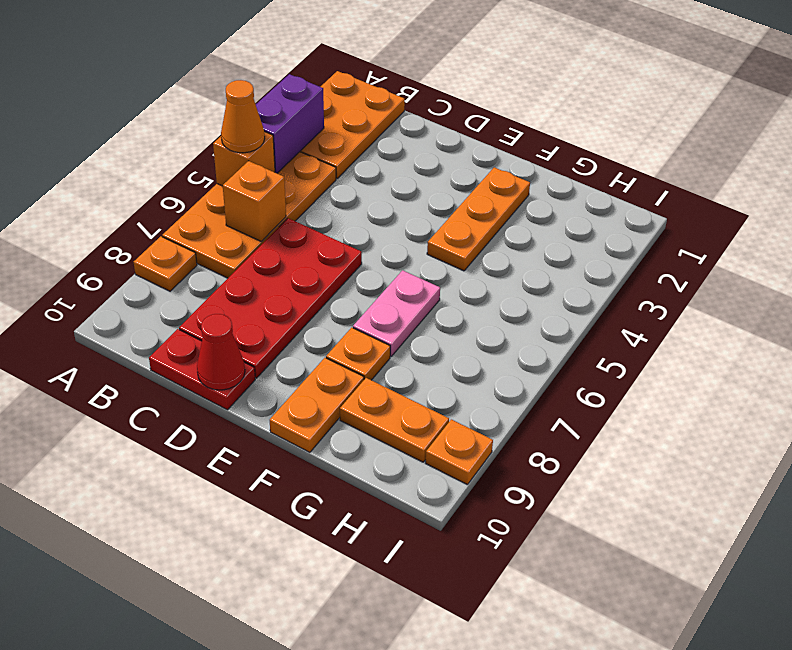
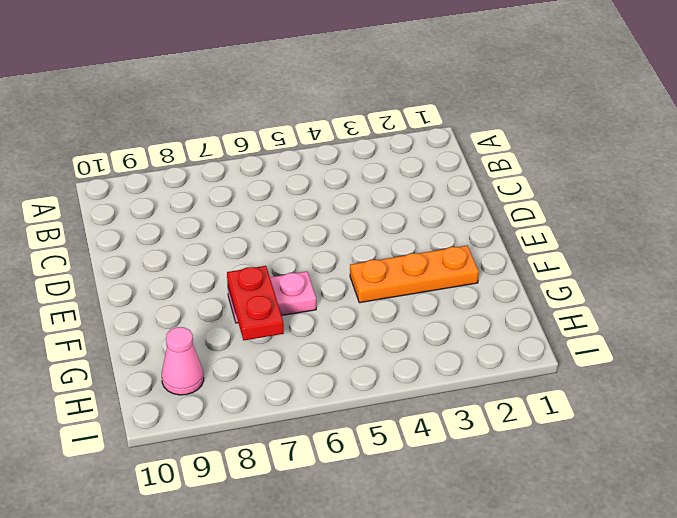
red plate F7:G7 level 2 -> red plate C10:D10 level 1
pink cone H9 level 1 -> orange plate G9:H9 level 1
none -> orange plate A1:B3 level 1
none -> orange plate A4:B7 level 1
none -> orange plate A8 level 1

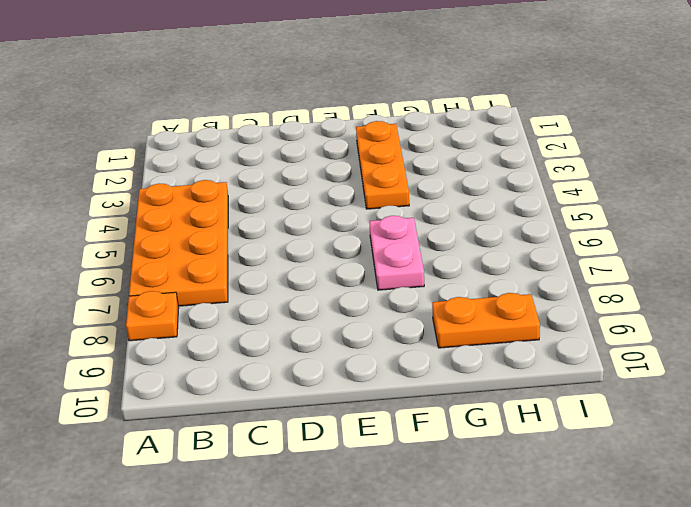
none -> orange plate A1:B3 level 1
none -> red plate C6:D9 level 1
none -> red plate C10:D10 level 1

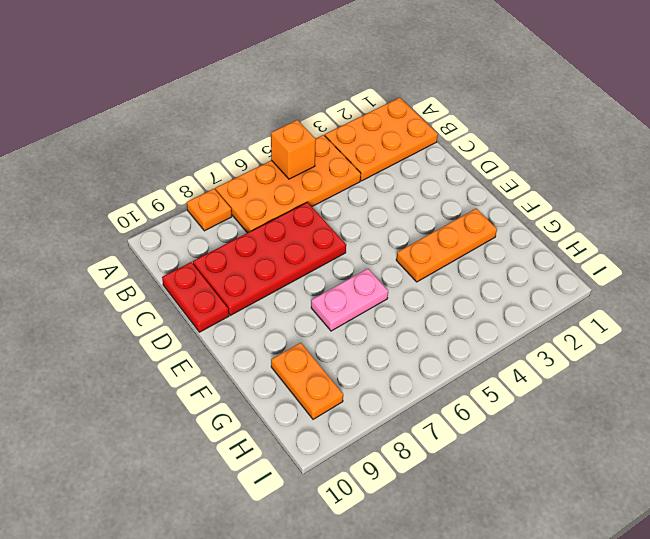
none -> orange plate F8 level 1
none -> orange plate F9:F10 level 1
none -> orange plate I9 level 1

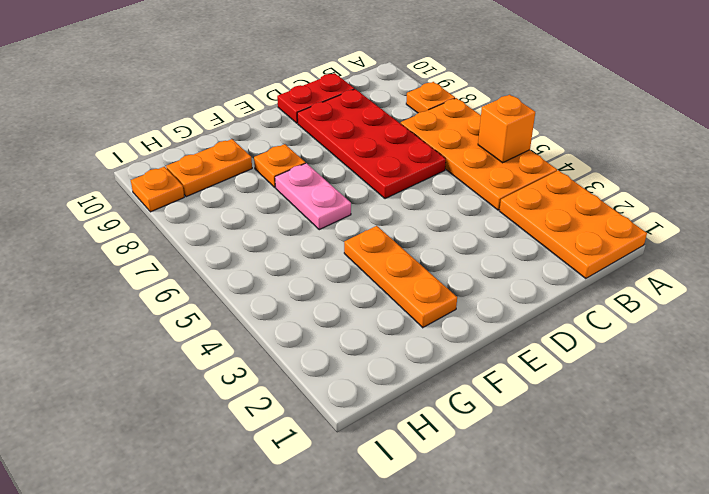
none -> orange plate F9:F10 level 1
none -> purple brick A3:A4 level 2
none -> orange brick B6 level 2

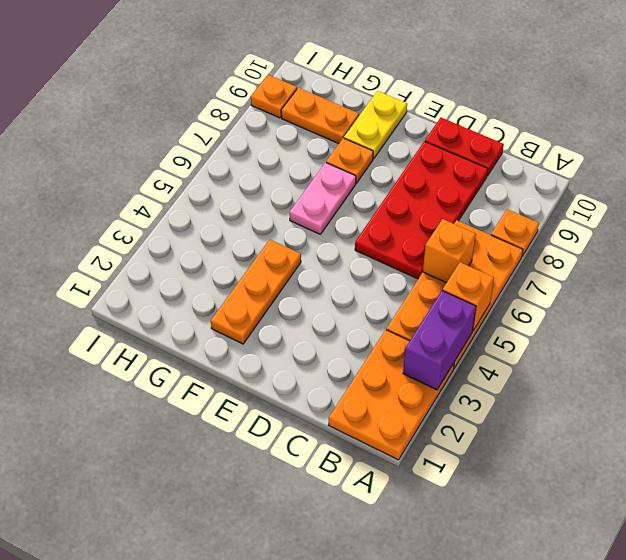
yellow plate F9:F10 level 1 -> orange plate F9:F10 level 1
none -> red cone D10 level 2
none -> orange cone A5 level 3

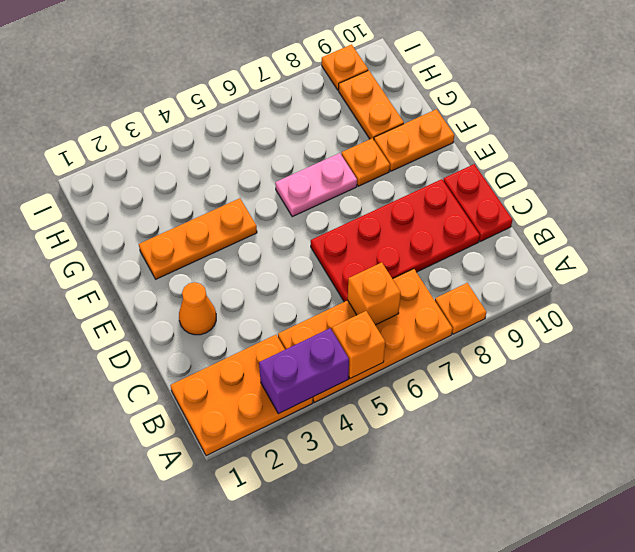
orange cone D2 level 1 -> orange cone A5 level 3
none -> red cone D10 level 2

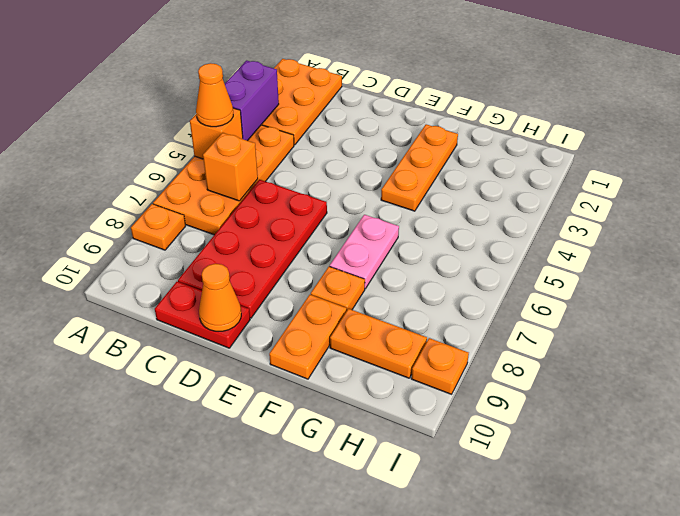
orange cone D10 level 2 -> red cone D10 level 2

